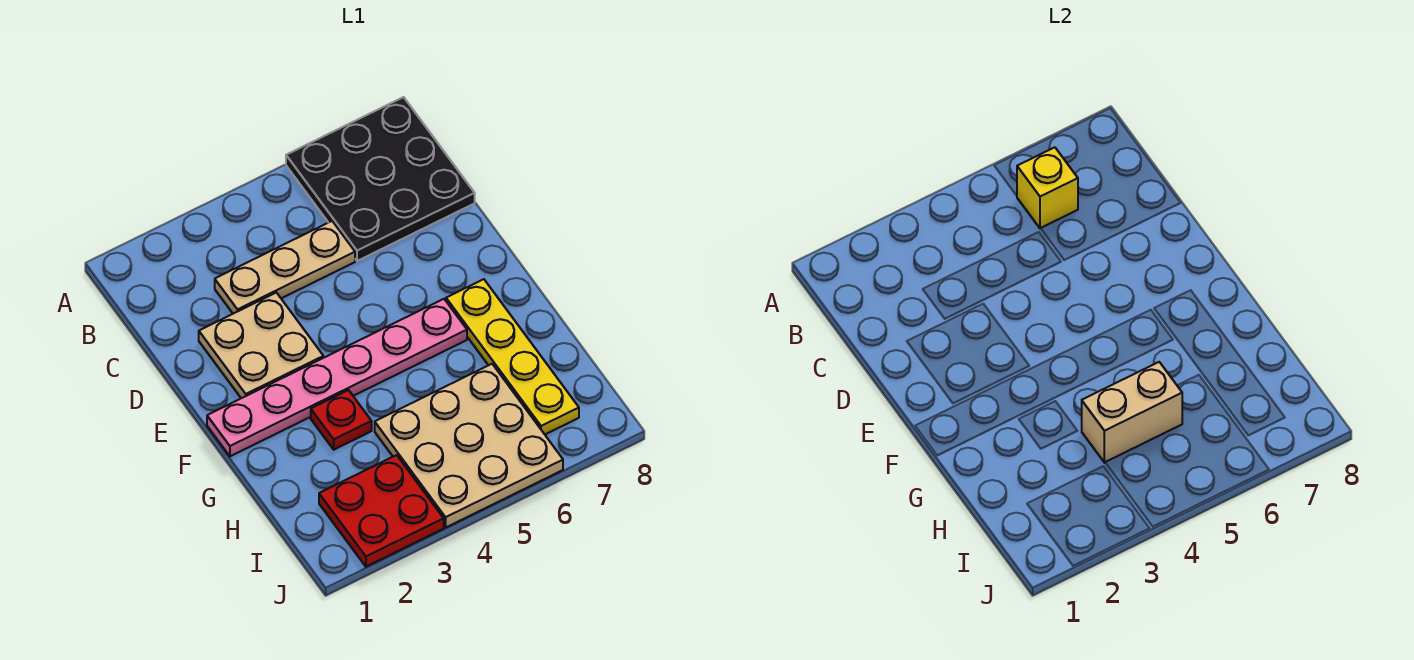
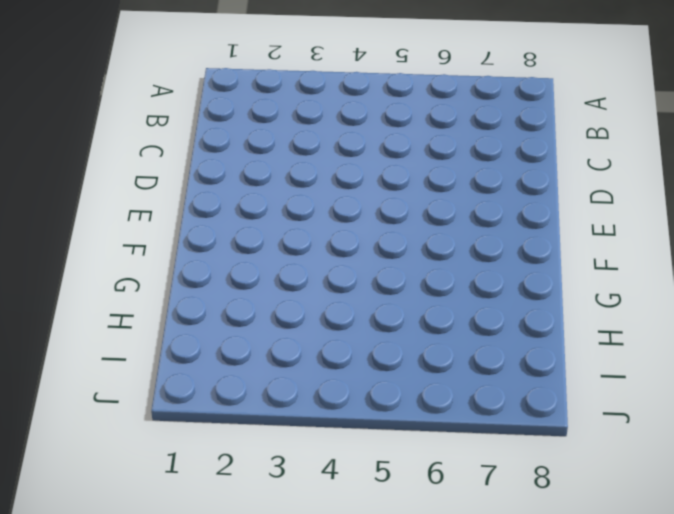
none -> black plate A6:C8 level 1
none -> tan plate C3:C5 level 1

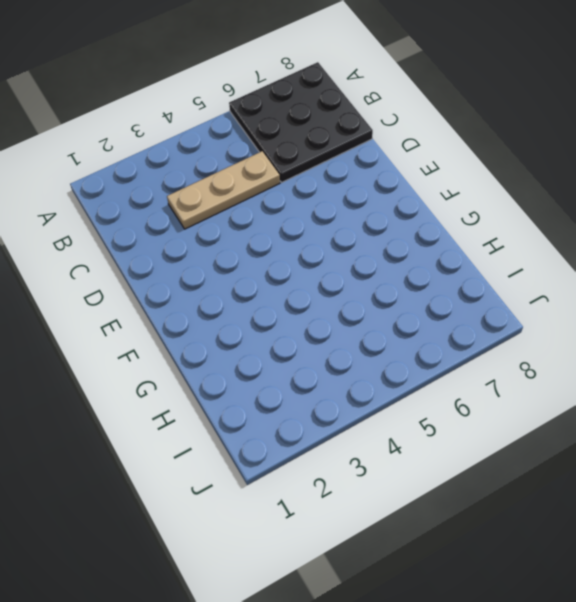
none -> tan plate D2:E3 level 1
none -> pink plate F1:F6 level 1

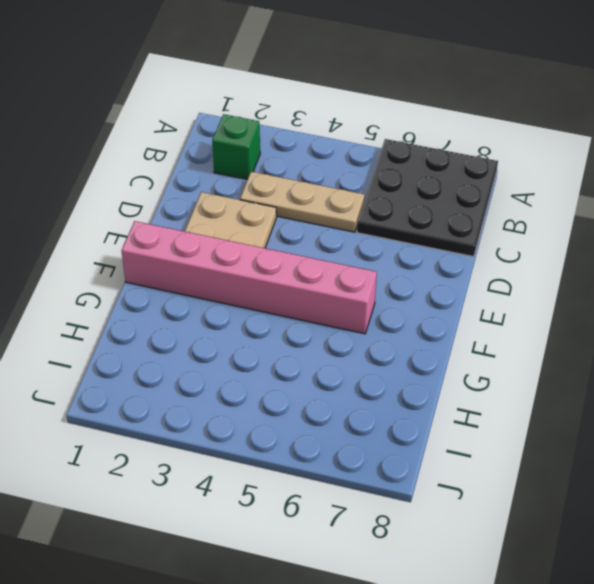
green brick B2 level 1 -> none
pink brick F1:F6 level 1 -> pink plate F1:F6 level 1
none -> yellow plate F7:I7 level 1
none -> red plate G3 level 1

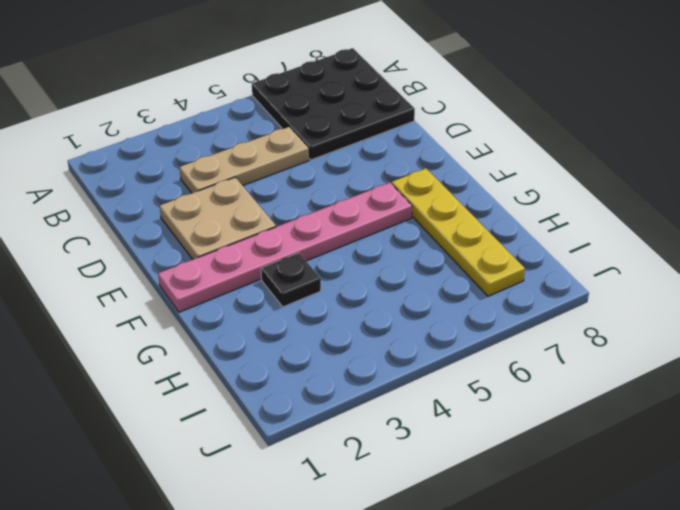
black plate G3 level 1 -> red plate G3 level 1
none -> tan plate H4:J6 level 1
none -> red plate I2:J3 level 1

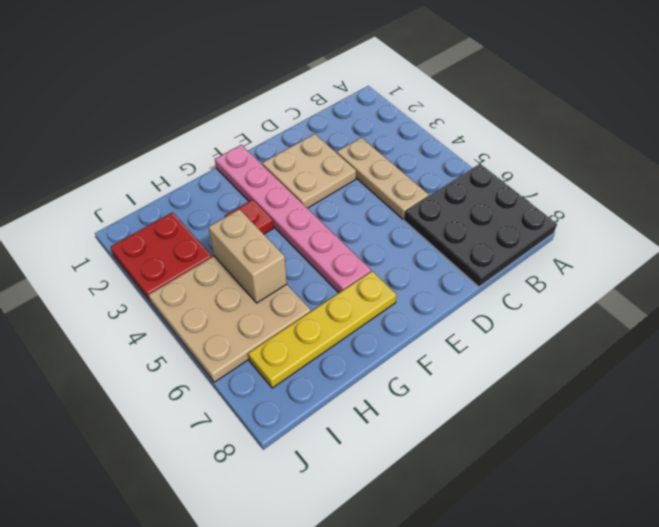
none -> yellow brick B6 level 2

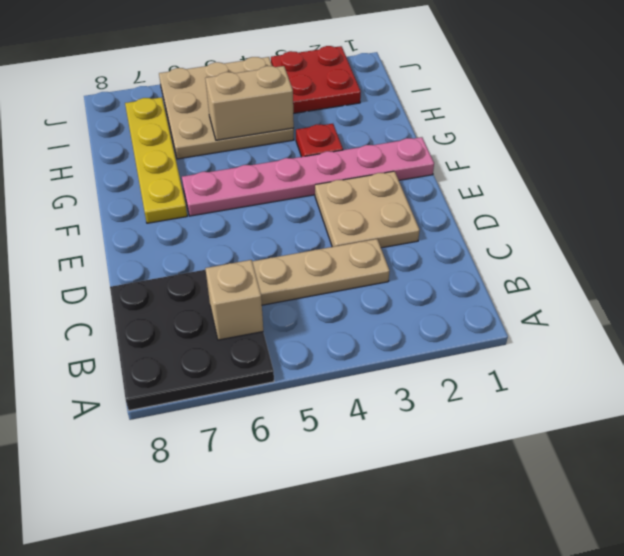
tan brick B6 level 2 -> yellow brick B6 level 2

